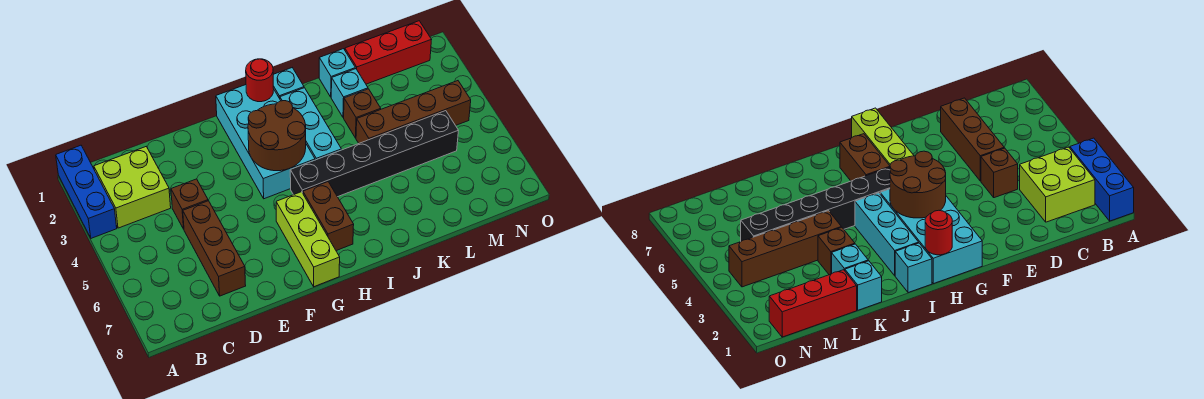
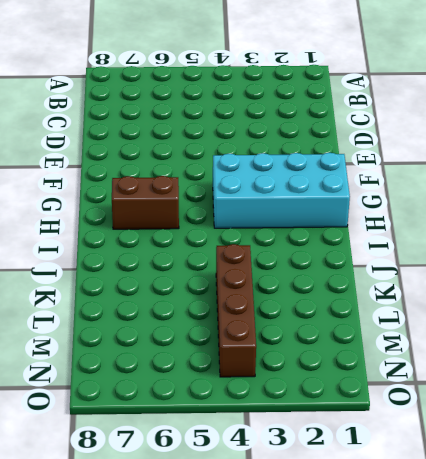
none -> blue brick A1:A3 level 1
none -> lime brick B2:C3 level 1
none -> brown brick D4 level 1

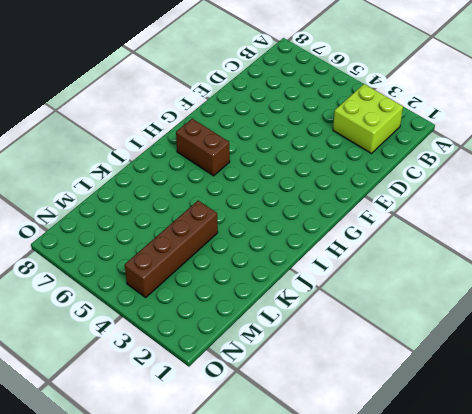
none -> blue brick A1:A3 level 1
none -> brown brick D4 level 1
none -> brown brick D5:D7 level 1

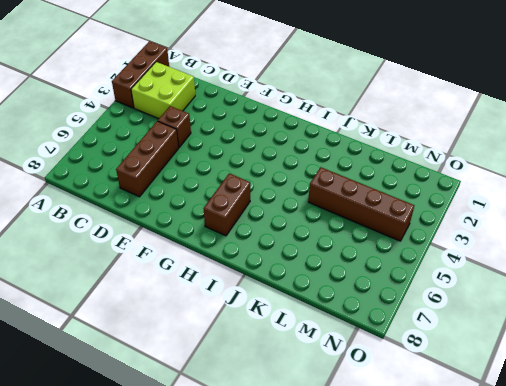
brown brick A1:A3 level 1 -> blue brick A1:A3 level 1
none -> cyan brick G1:H4 level 1
none -> lime brick G6:G8 level 1
none -> black brick H5:M5 level 1

